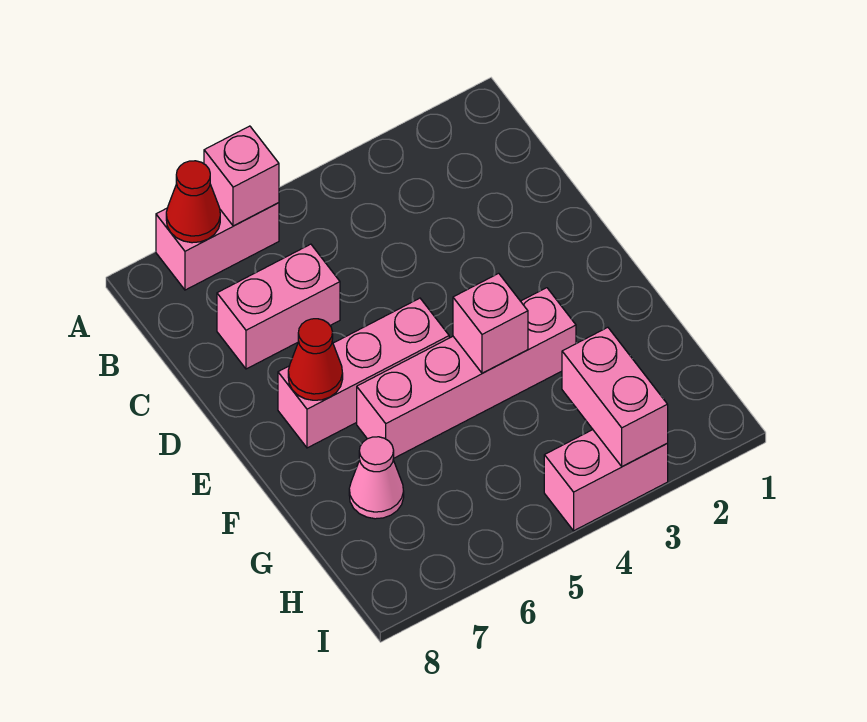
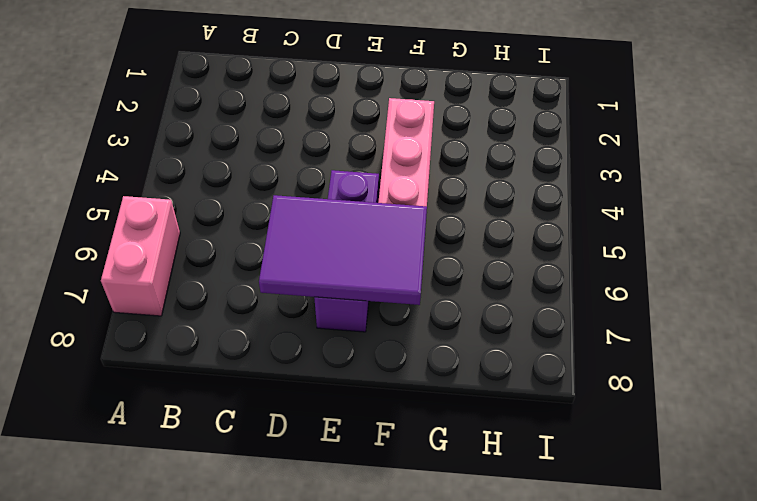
purple tile D6:F7 level 2 -> red cone E7 level 2
purple brick E5:E7 level 1 -> pink brick E5:E7 level 1
none -> pink brick C6:C7 level 1
none -> pink cone G7 level 1

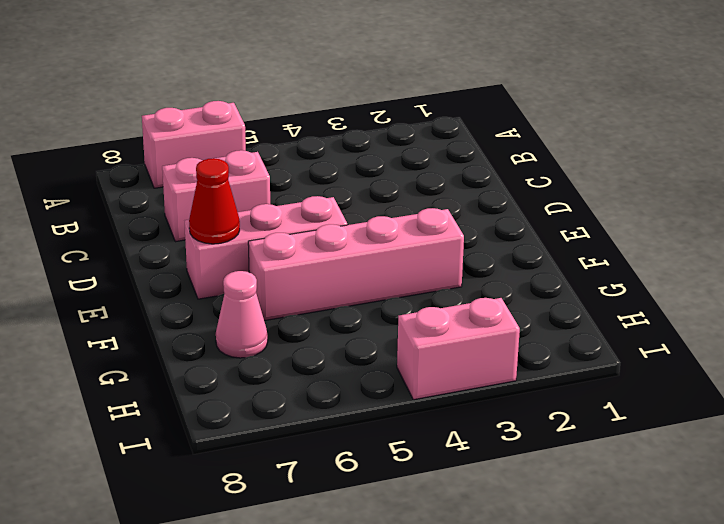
none -> pink brick A6 level 2
none -> red cone A7 level 2

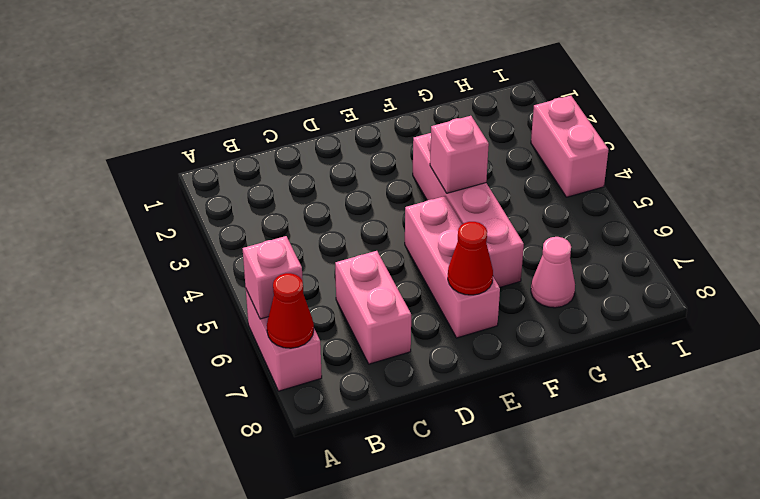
none -> pink brick H3:I3 level 2

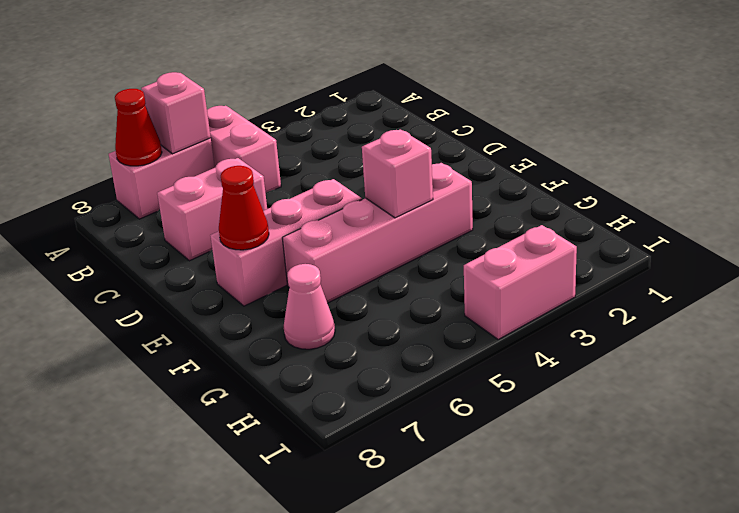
pink brick A5:B5 level 1 -> pink brick H3:I3 level 2

